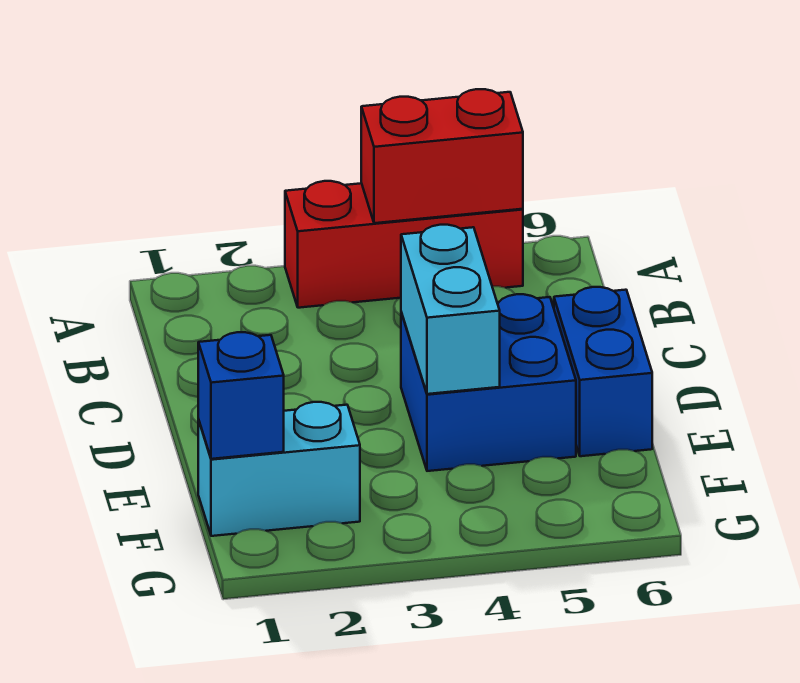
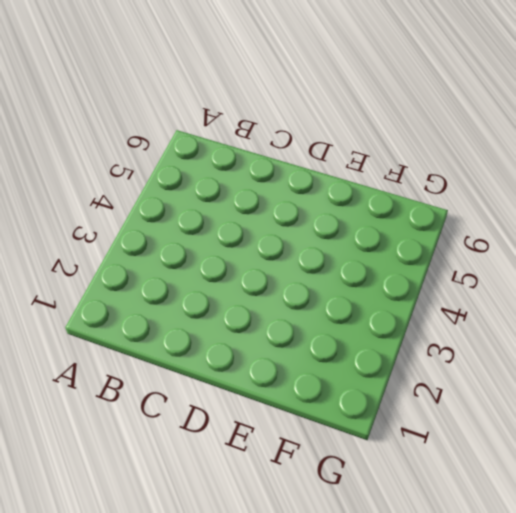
none -> red brick A3:A5 level 1
none -> blue brick D4:E5 level 1

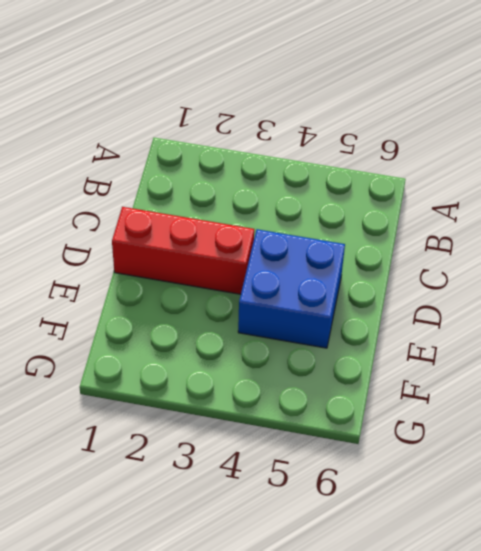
red brick D1:D3 level 1 -> red brick A3:A5 level 1
none -> blue brick D6:E6 level 1
none -> cyan brick F1:F2 level 1

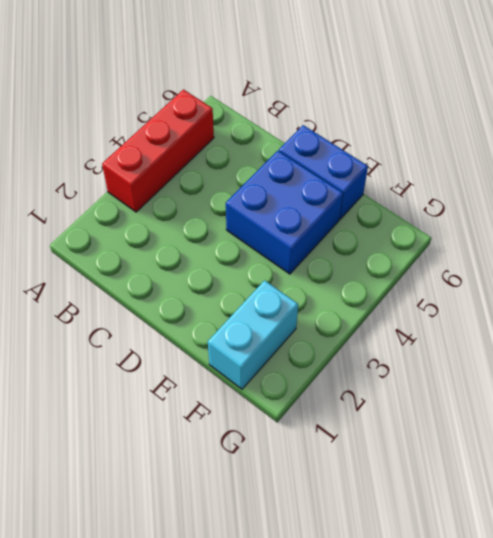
none -> red brick A4:A5 level 2
none -> cyan brick D4:E4 level 2

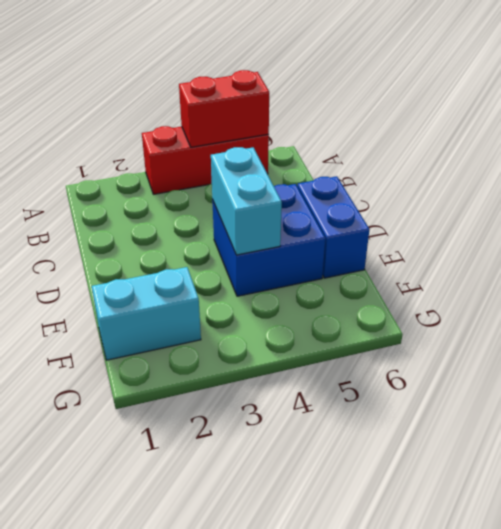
none -> blue brick F1 level 2

